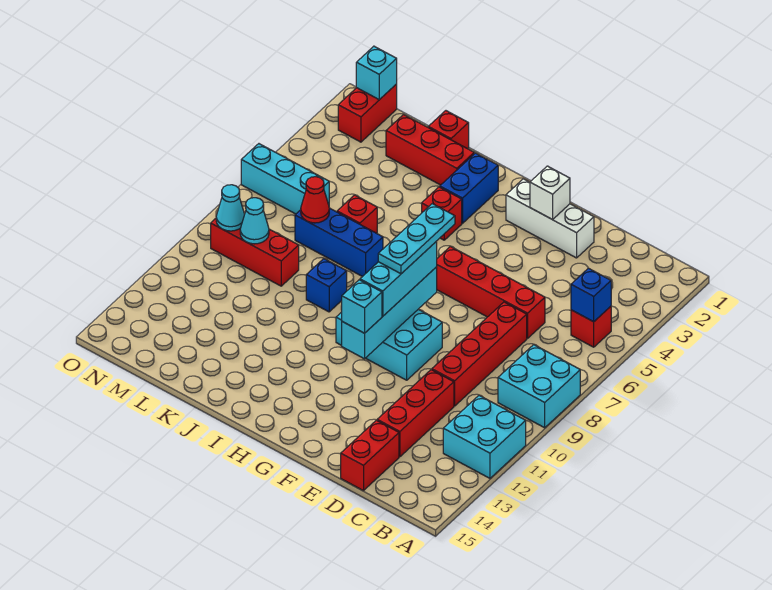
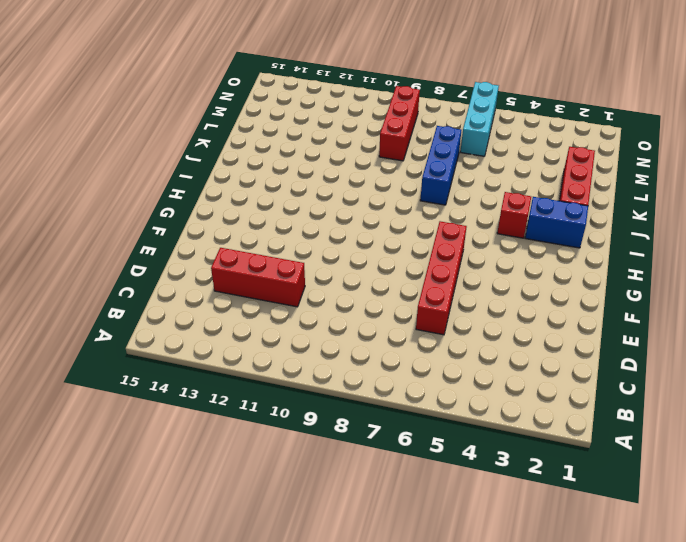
none -> cyan brick A8:B9 level 1
none -> cyan brick A11:B12 level 1
none -> red brick B5 level 1

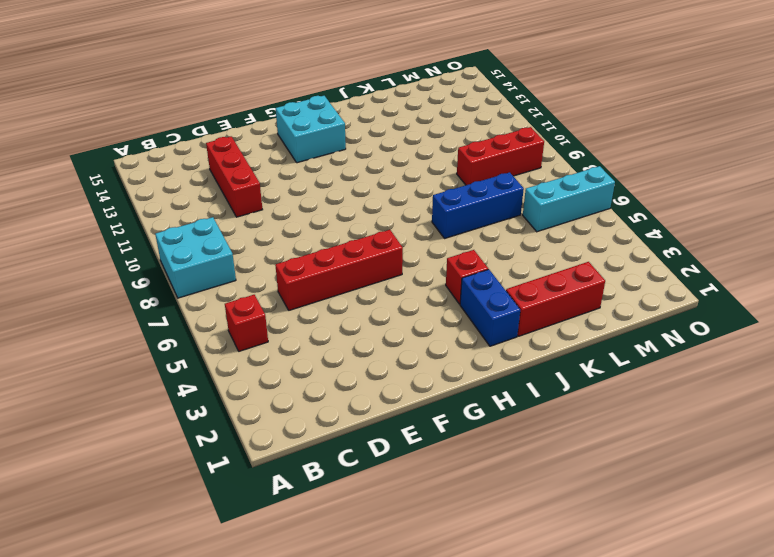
cyan brick G13:H14 level 1 -> cyan brick A11:B12 level 1
none -> red brick D7:D10 level 1
none -> red brick D14:D15 level 1
none -> white brick E2:G2 level 1

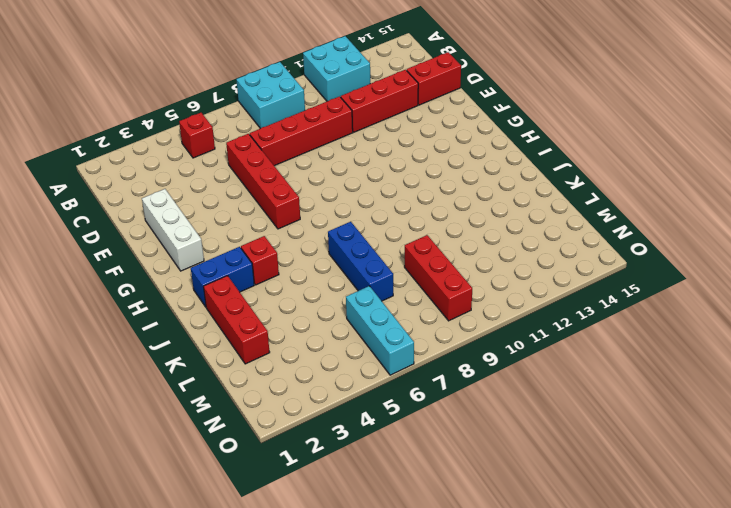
none -> cyan brick F9:H10 level 1
none -> blue brick J9 level 1
none -> red brick K1 level 1

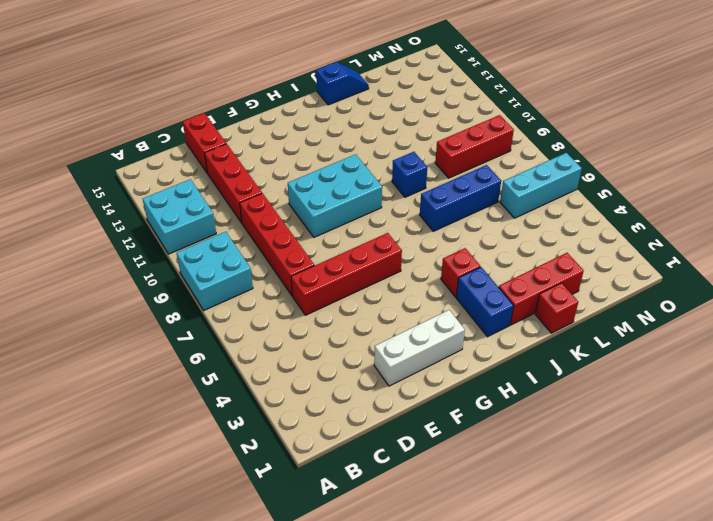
blue slope J15:K15 level 1 top J -> none
none -> red brick B5 level 1
none -> red brick K6 level 1
none -> red brick N1:N2 level 1

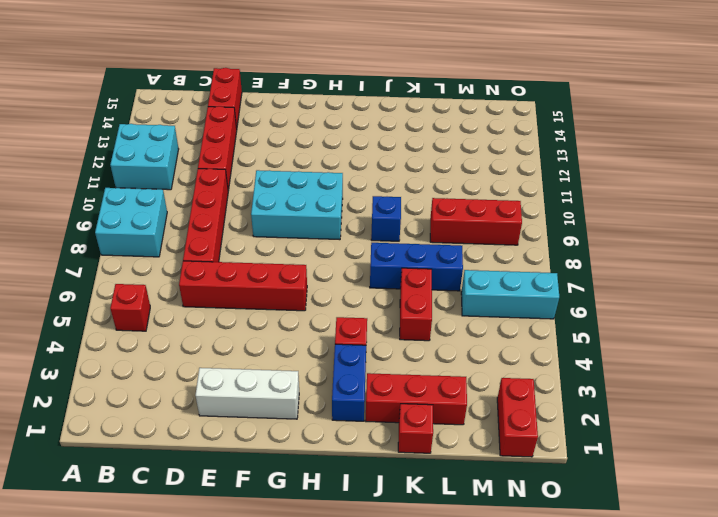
red brick K5:K6 level 1 -> red brick K6 level 1
none -> blue brick B5 level 2
none -> white brick F2 level 2
none -> cyan brick G8:G11 level 2

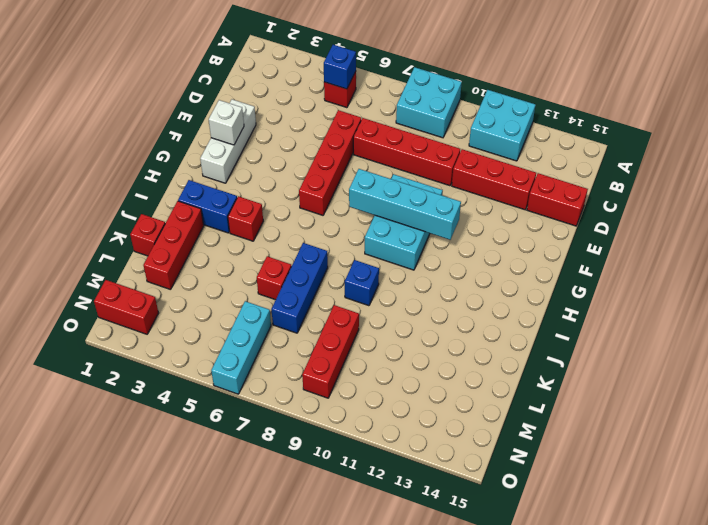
none -> red cone L7 level 2
none -> cyan cone M9 level 2
none -> cyan brick N1 level 2

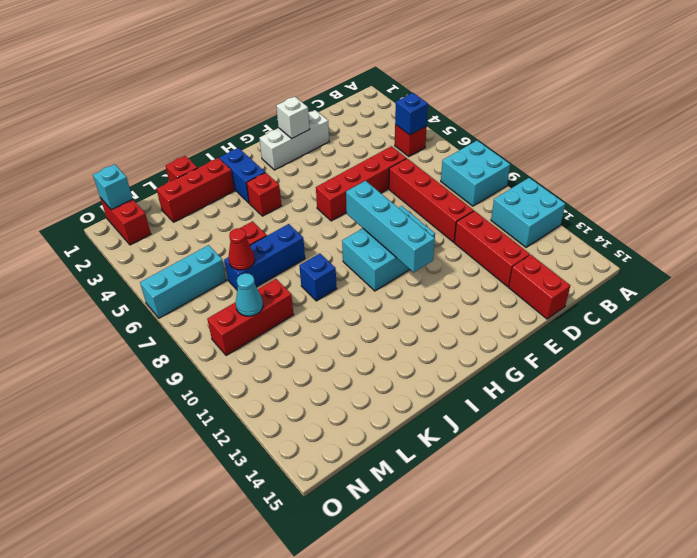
none -> cyan cone N9 level 2
none -> cyan brick G8:G10 level 3
none -> cyan brick G11 level 3

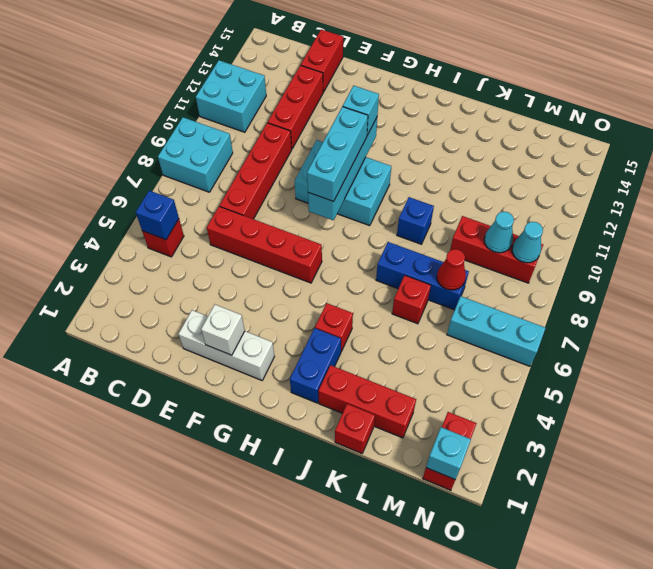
none -> cyan plate G7:G9 level 4

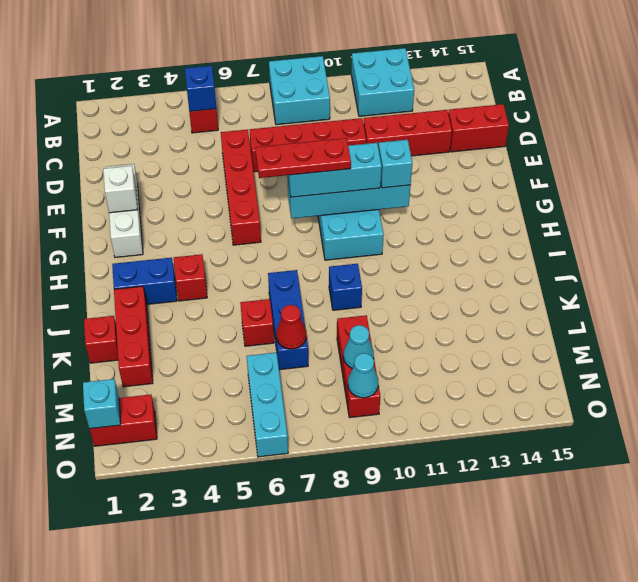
red plate G7:G9 level 4 -> cyan plate G7:G9 level 4

